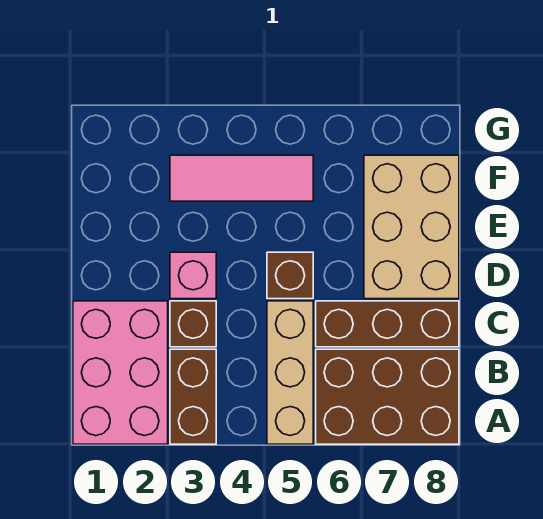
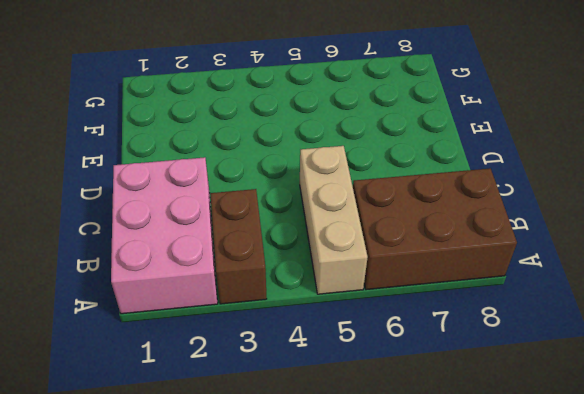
none -> brown brick C3 level 1
none -> brown brick C6:C8 level 1

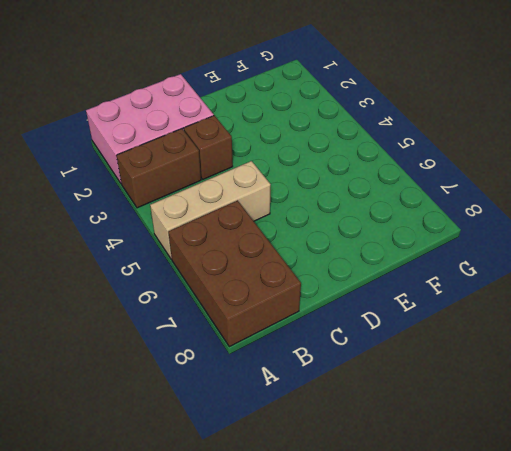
none -> brown brick C6:C8 level 1
none -> pink brick D3 level 1

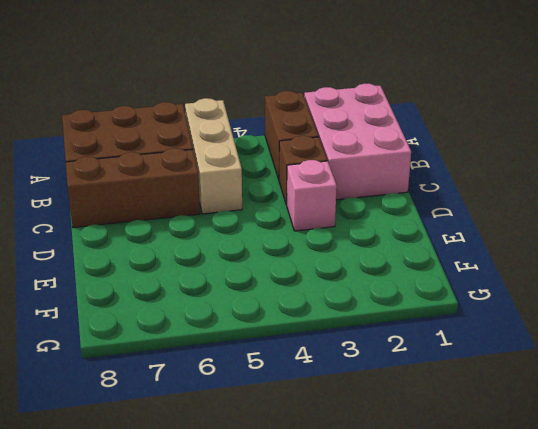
none -> brown brick D5 level 1
none -> tan brick D7:F8 level 1

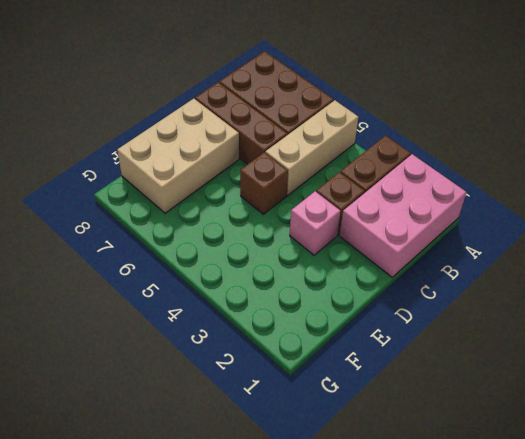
none -> pink tile F3:F5 level 1

